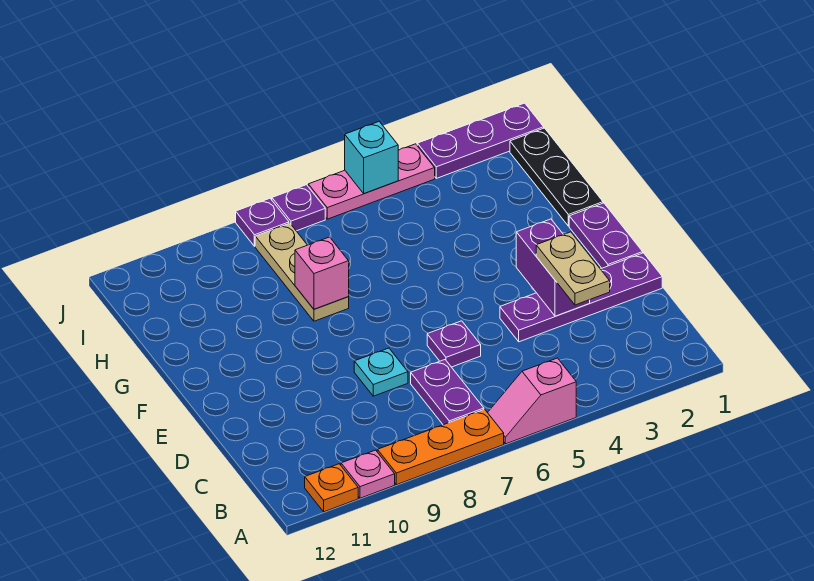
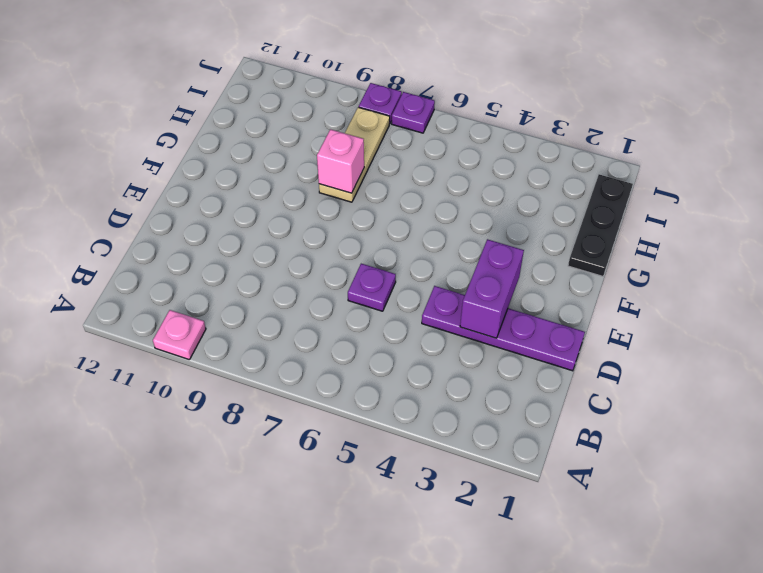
none -> pink slope A5:A6 level 1 top 5
none -> orange plate A7:A9 level 1
none -> orange plate A11 level 1

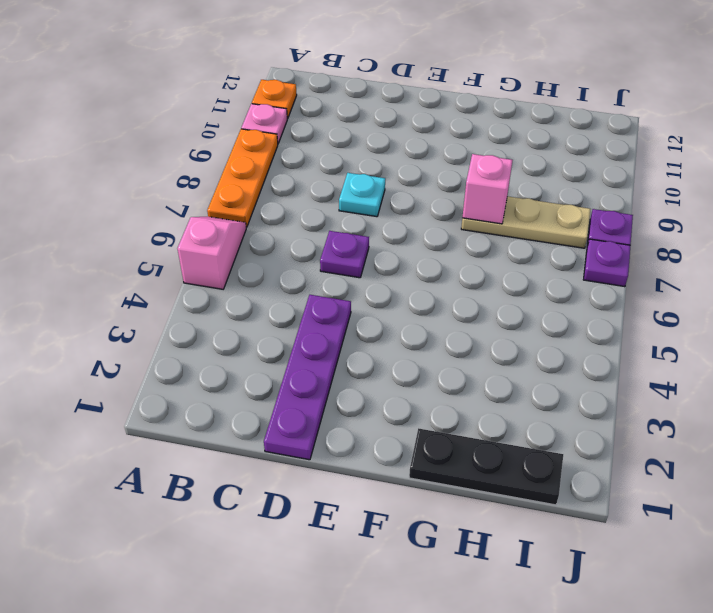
none -> purple plate B7:C7 level 1
none -> purple plate E1:F1 level 1
none -> purple plate J1:J3 level 1

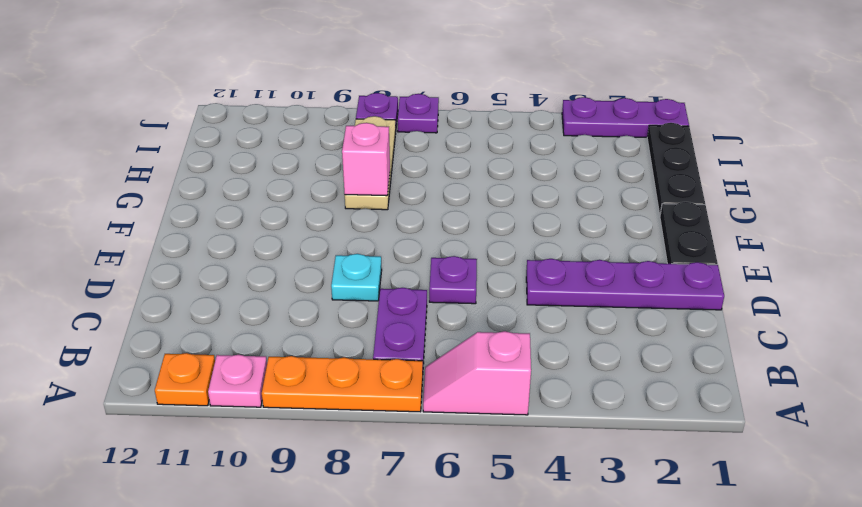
black plate E1:F1 level 1 -> purple plate E1:F1 level 1
none -> pink plate J4:J6 level 1
none -> purple brick D3:E3 level 2
none -> cyan brick J5 level 2

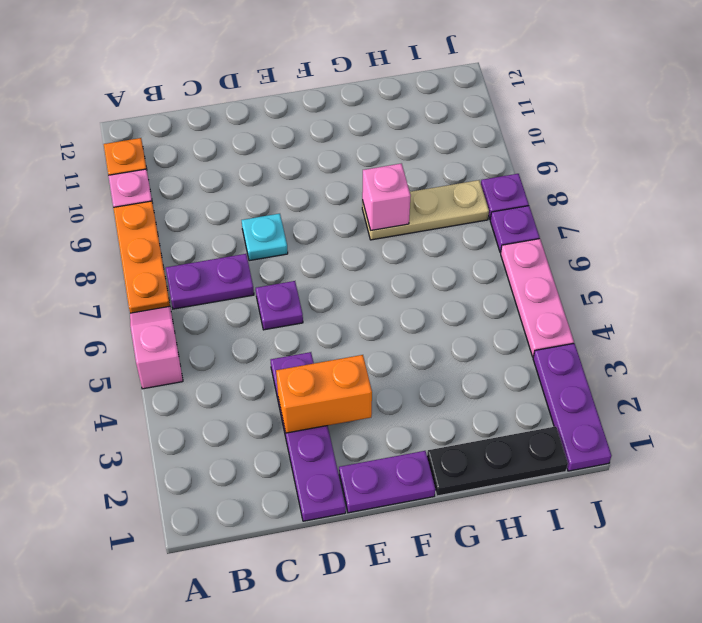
orange brick D3:E3 level 2 -> purple brick D3:E3 level 2
none -> cyan brick J5 level 2
none -> tan plate C3:D3 level 3

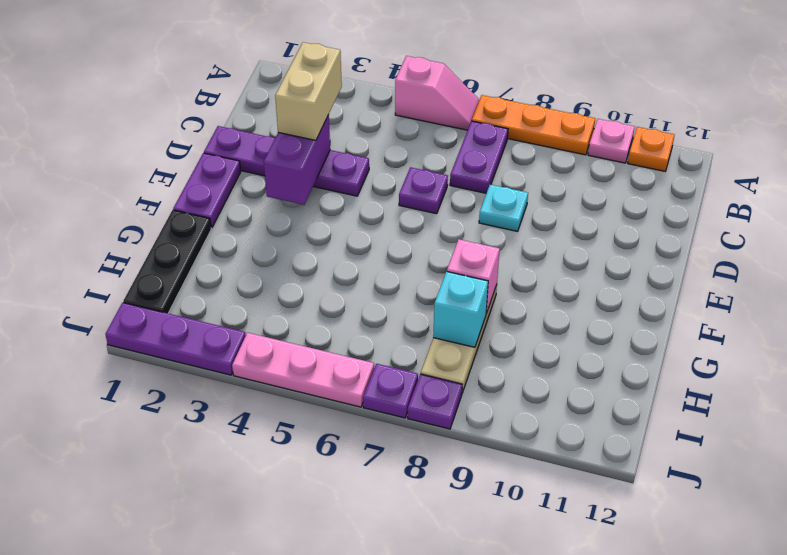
tan brick C3:D3 level 3 -> tan plate C3:D3 level 3
cyan brick H8 level 2 -> cyan brick J5 level 2

